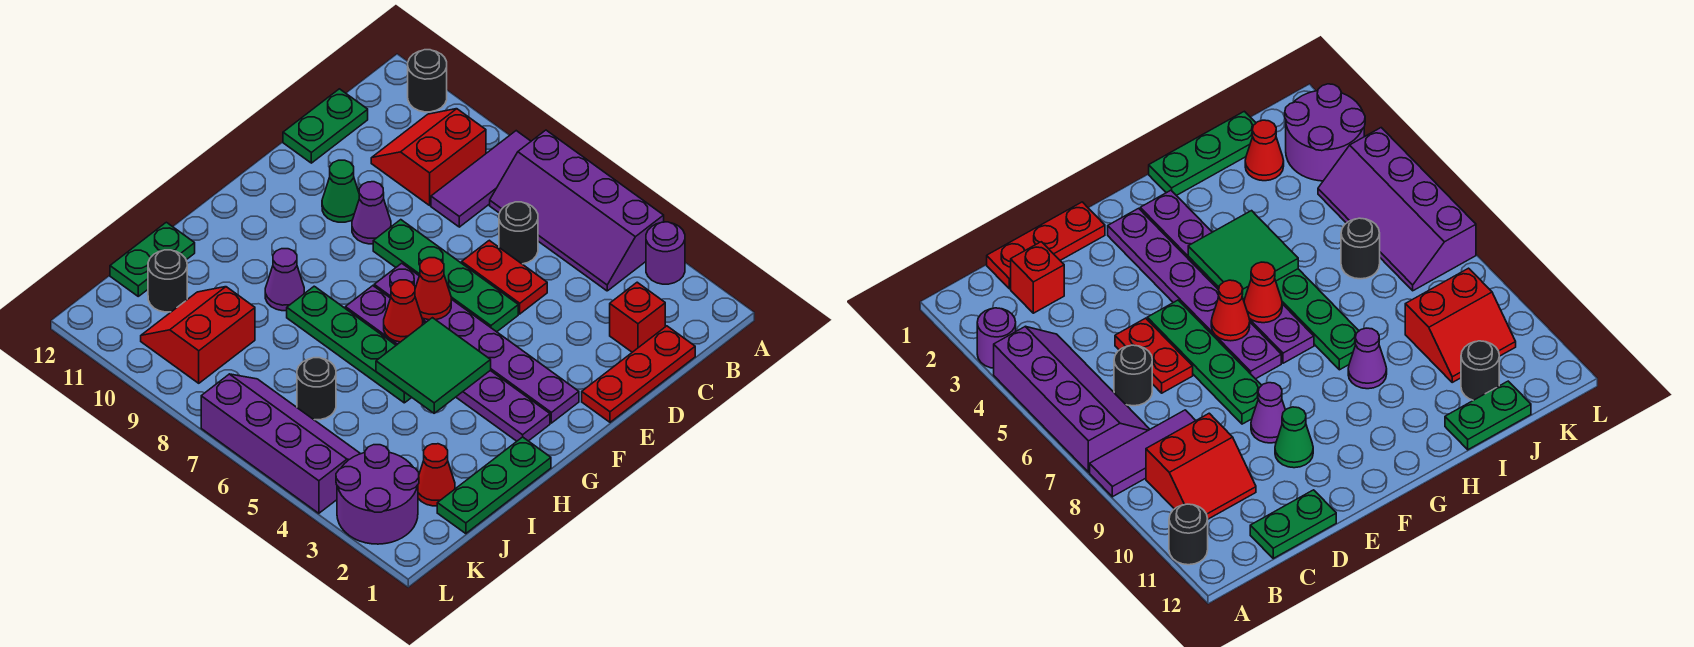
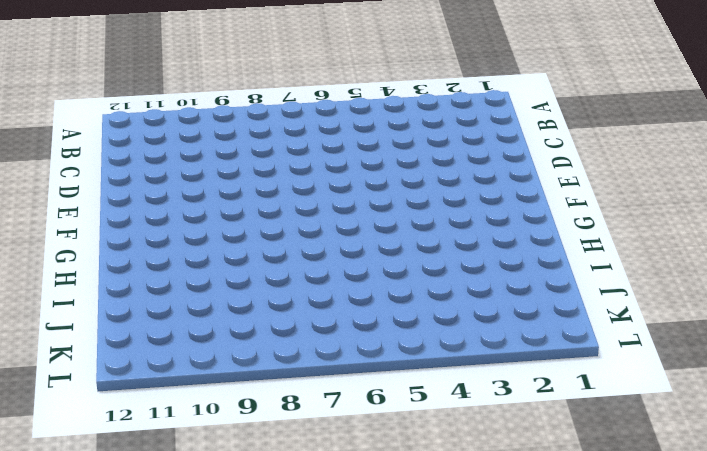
none -> purple round brick A3 level 1
none -> purple slope A4:B7 level 1 top A
none -> purple tile A8:C8 level 1

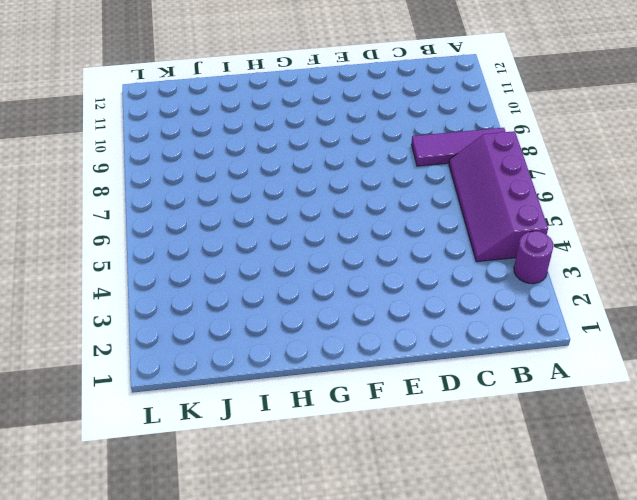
none -> black round brick A11 level 1
none -> red slope B9:C10 level 1 top 9
none -> red plate C1:E1 level 1

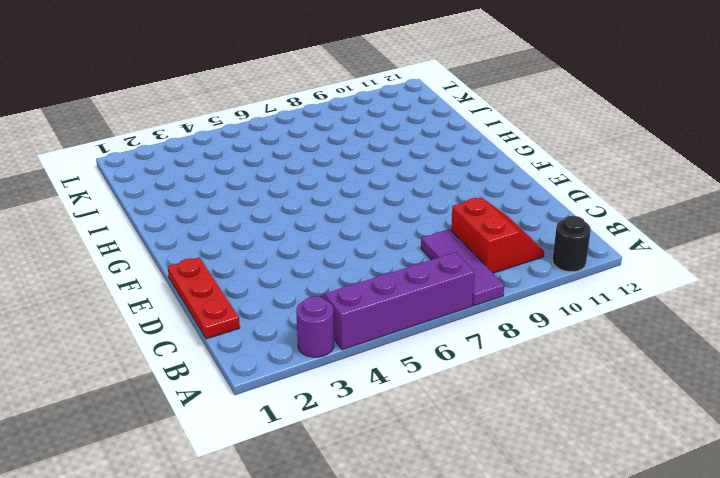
none -> red brick C2 level 1
none -> black round brick C6 level 1
none -> green plate C12:D12 level 1

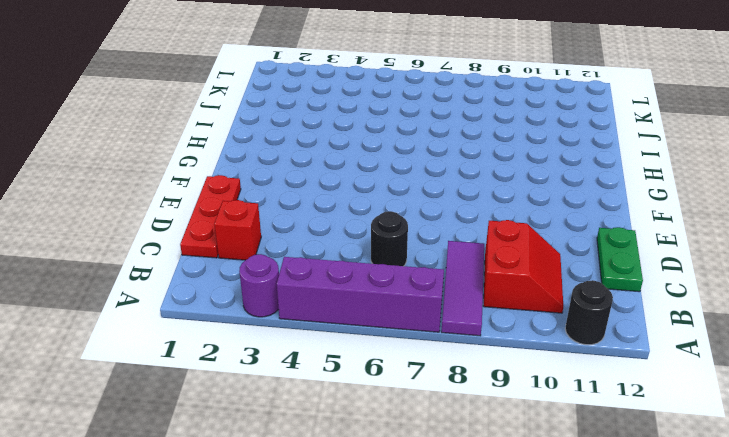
none -> red plate D5:D6 level 1
none -> green plate E5:E8 level 1
none -> purple cone E9 level 1

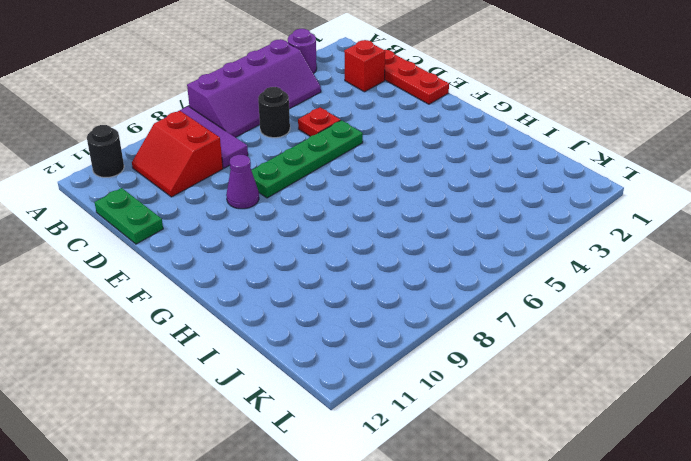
red plate D5 level 1 -> red plate D5:D6 level 1
none -> green cone E10 level 1
none -> purple plate F2:F7 level 1
none -> purple plate G2:G7 level 1

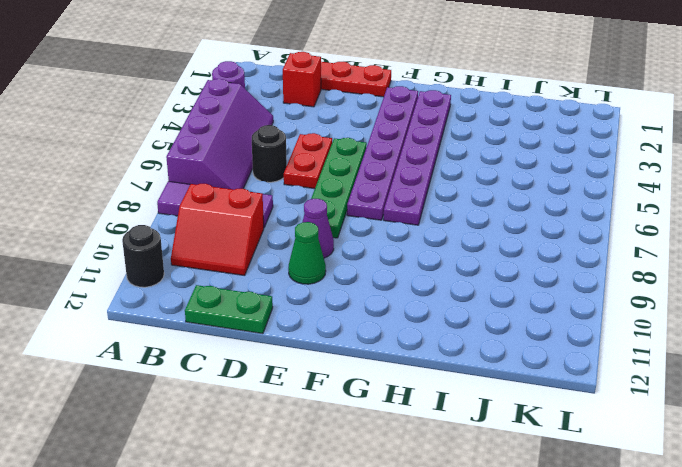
none -> green plate H1:J1 level 1
none -> green plate H5:H8 level 1
none -> purple cone H9 level 1

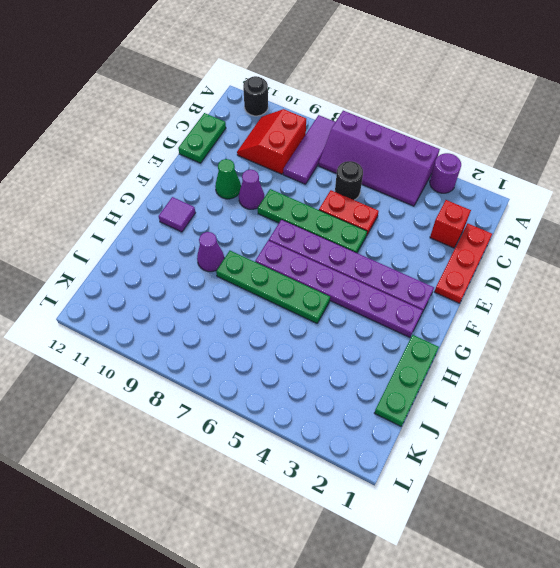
purple tile G11 level 1 -> none
none -> green plate I12:J12 level 1
none -> red cone J2 level 1
none -> black round brick J6 level 1

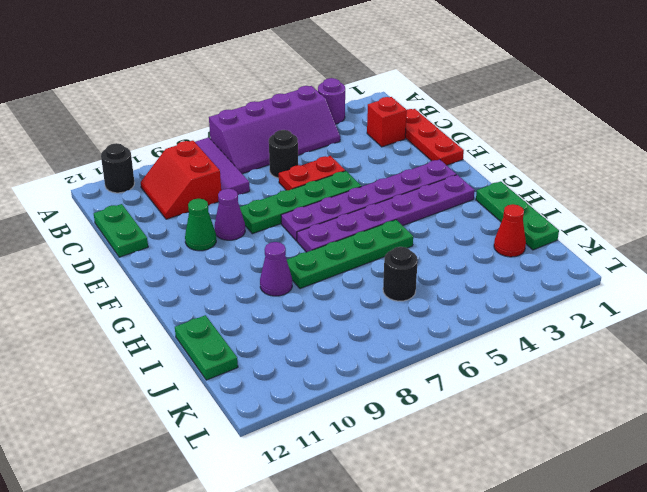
none -> red slope J9:K10 level 1 top 9
none -> black round brick J11 level 1
none -> purple round brick K2:L3 level 1

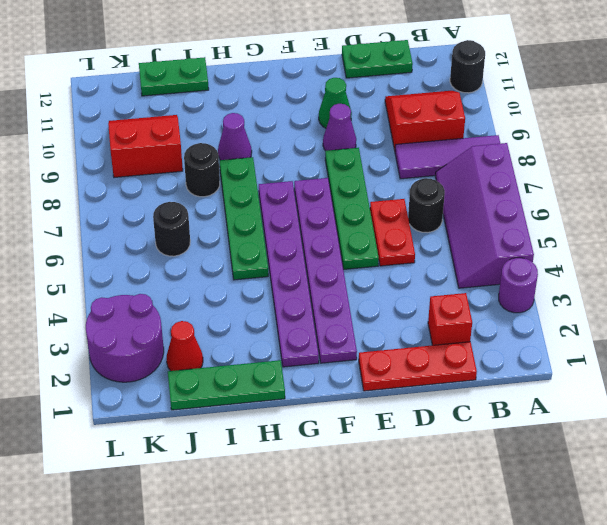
black round brick I8 level 1 -> black round brick J11 level 1
none -> purple slope K4:L7 level 1 top L
none -> red cone F6 level 2
none -> green tile G4:H5 level 2

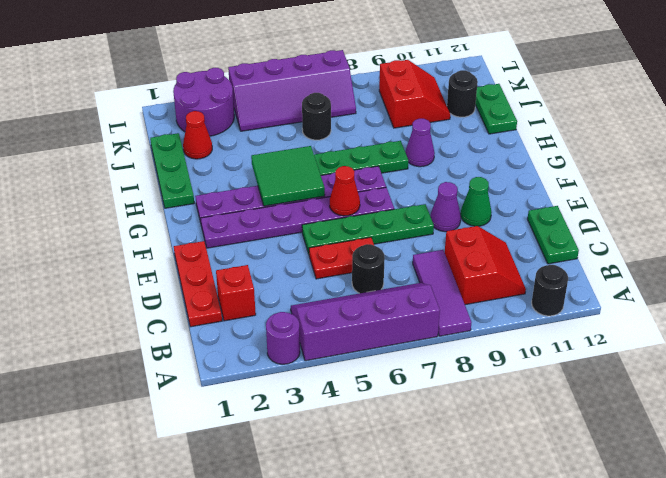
none -> red cone G6 level 2

